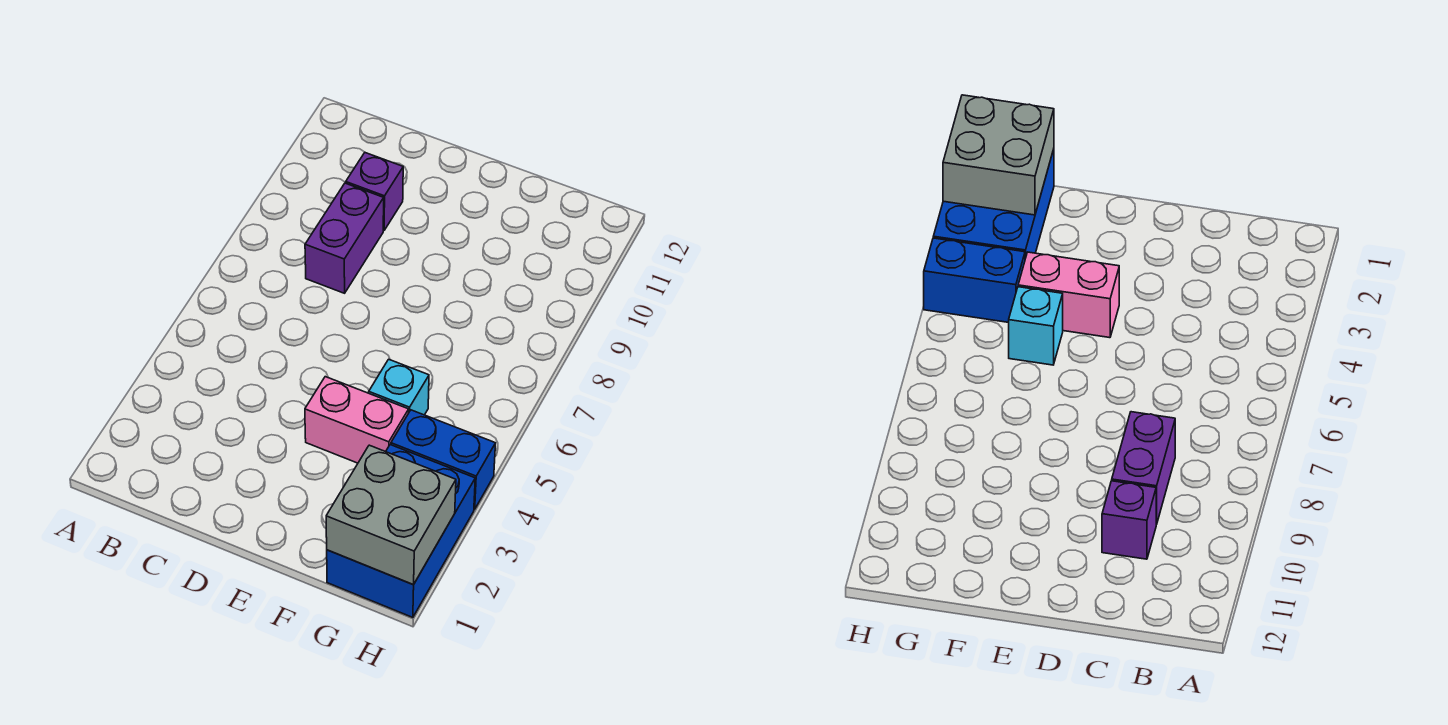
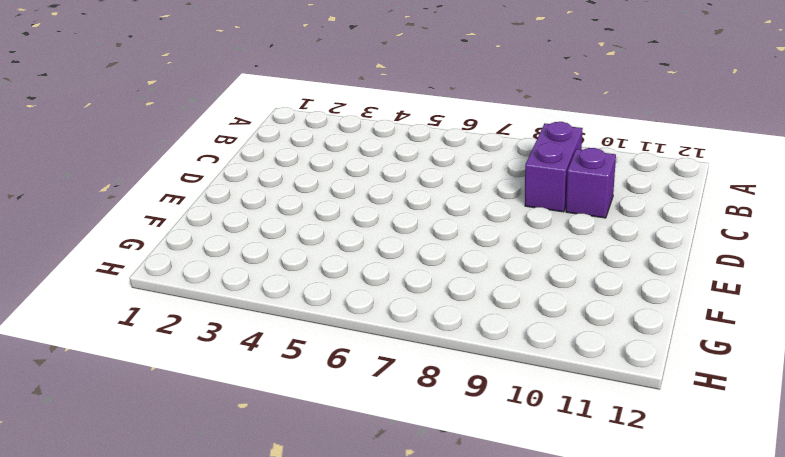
purple brick B9:C9 level 1 -> purple brick C8:C9 level 1
none -> pink brick E4:F4 level 1
none -> cyan brick F5 level 1

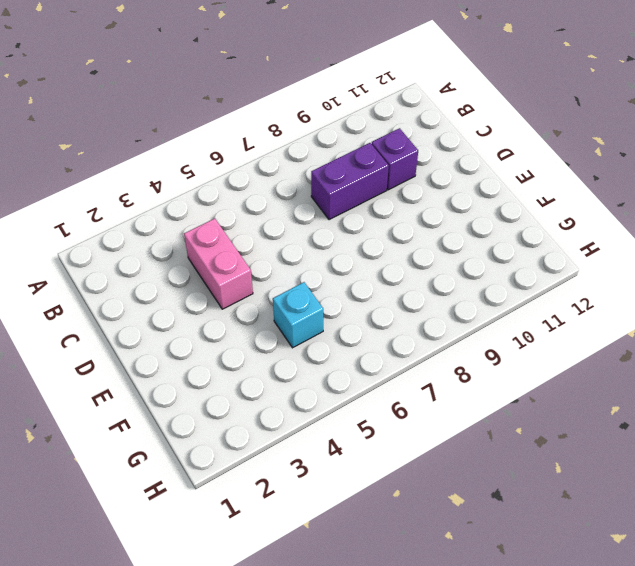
pink brick C4:D4 level 1 -> pink brick E4:F4 level 1
none -> blue brick G1:H3 level 1
none -> blue brick G4:H4 level 1

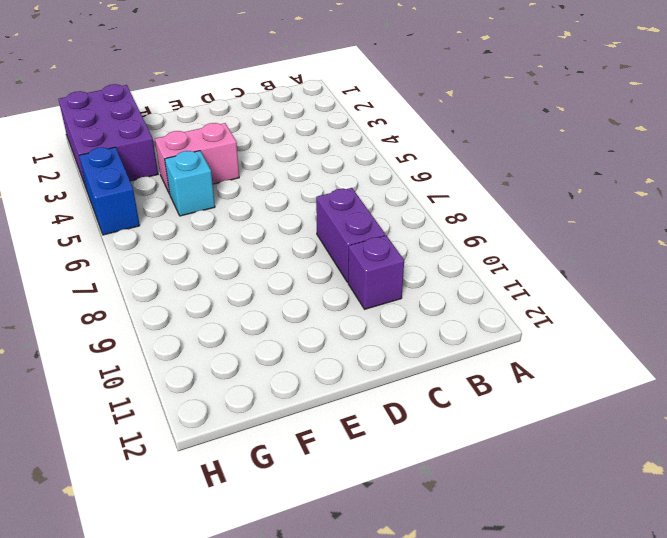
purple brick G1:H3 level 1 -> blue brick G1:H3 level 1
blue brick H4:H5 level 1 -> blue brick G4:H4 level 1
none -> grey brick G1:H2 level 2

